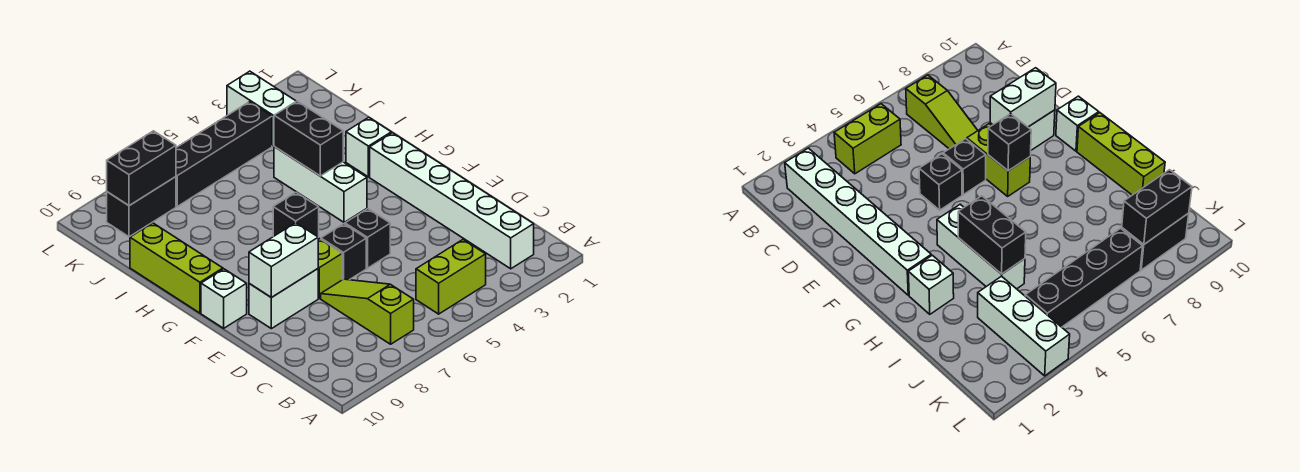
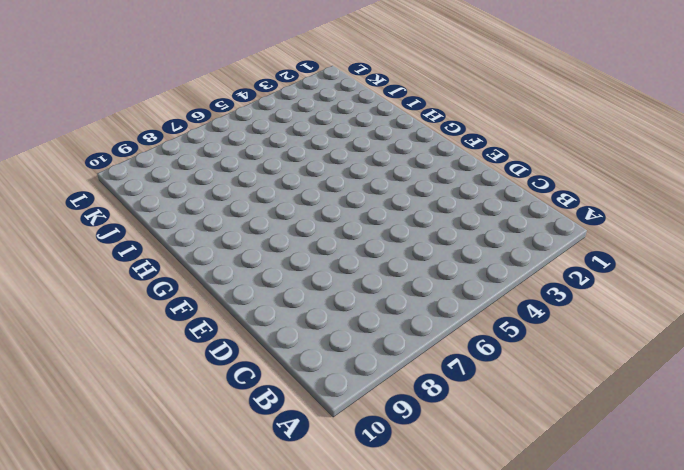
none -> white brick B2:G2 level 1
none -> lime brick B4:B5 level 1
none -> lime slope B7:D7 level 1 top B

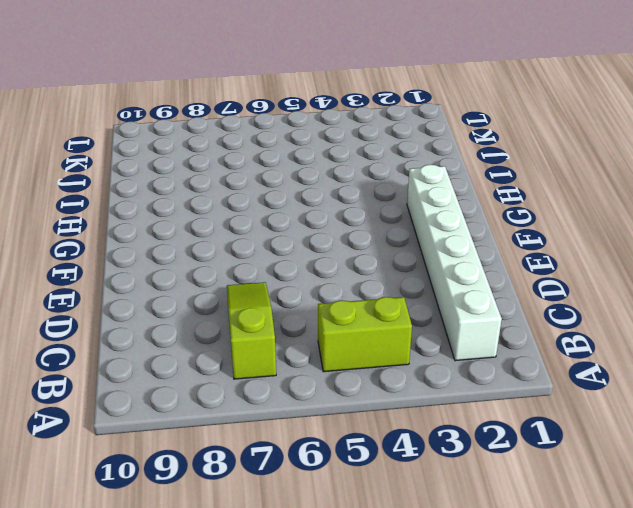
none -> black brick E5 level 1
none -> black brick E6 level 1
none -> lime brick E7:F7 level 1

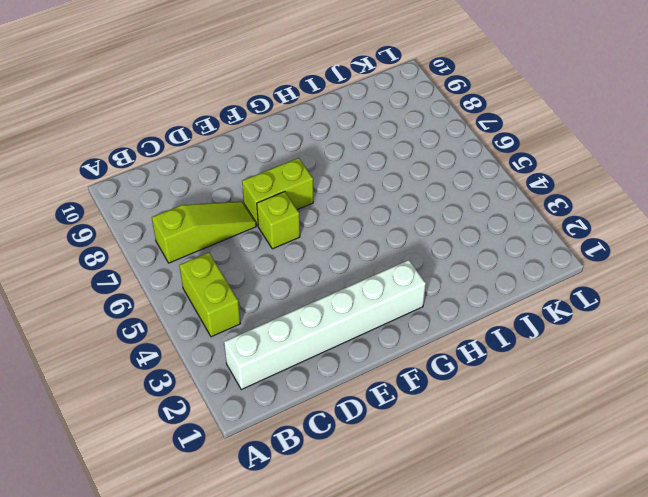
lime brick E6 level 1 -> black brick E6 level 1
none -> black brick E5 level 1
none -> white brick E8:E9 level 1
none -> white brick F10 level 1

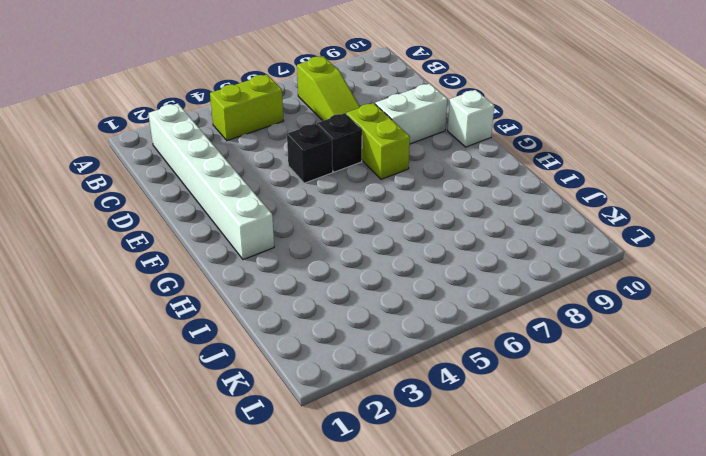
none -> white brick G4:I4 level 1
none -> lime brick G10:I10 level 1
none -> white brick H2 level 1

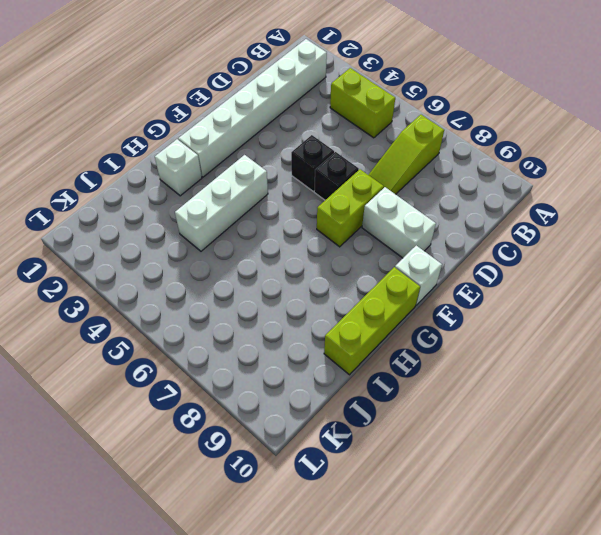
none -> white brick J3:L3 level 1
none -> black brick K4:K7 level 1
none -> black brick K8:K9 level 1

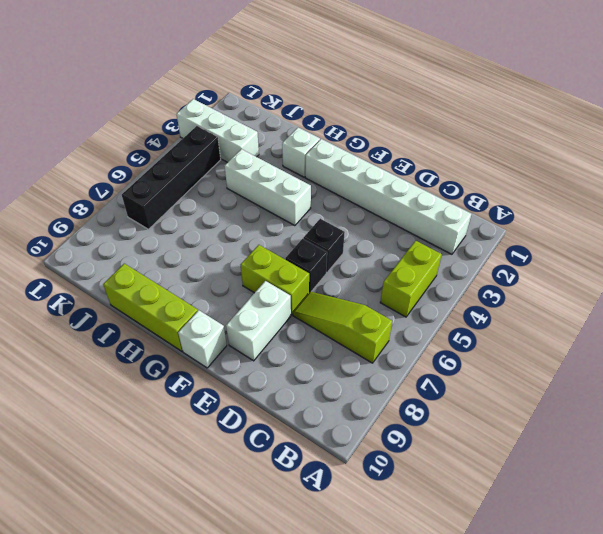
none -> black brick K8:K9 level 1
none -> white brick E8:E9 level 2
none -> black brick F7 level 2

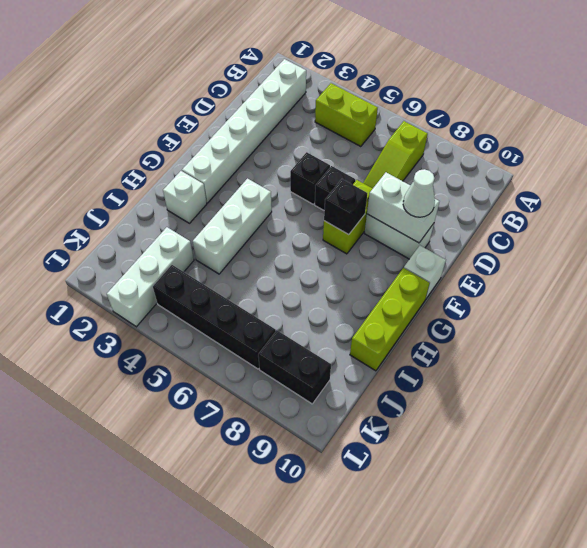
white cone E9 level 3 -> none
none -> black brick H4:I4 level 2
none -> black brick K8:K9 level 2

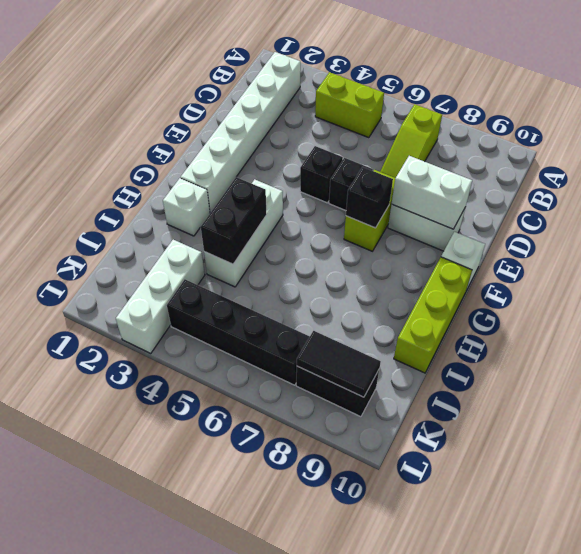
black tile K8:K9 level 2 -> black brick K8:K9 level 2

